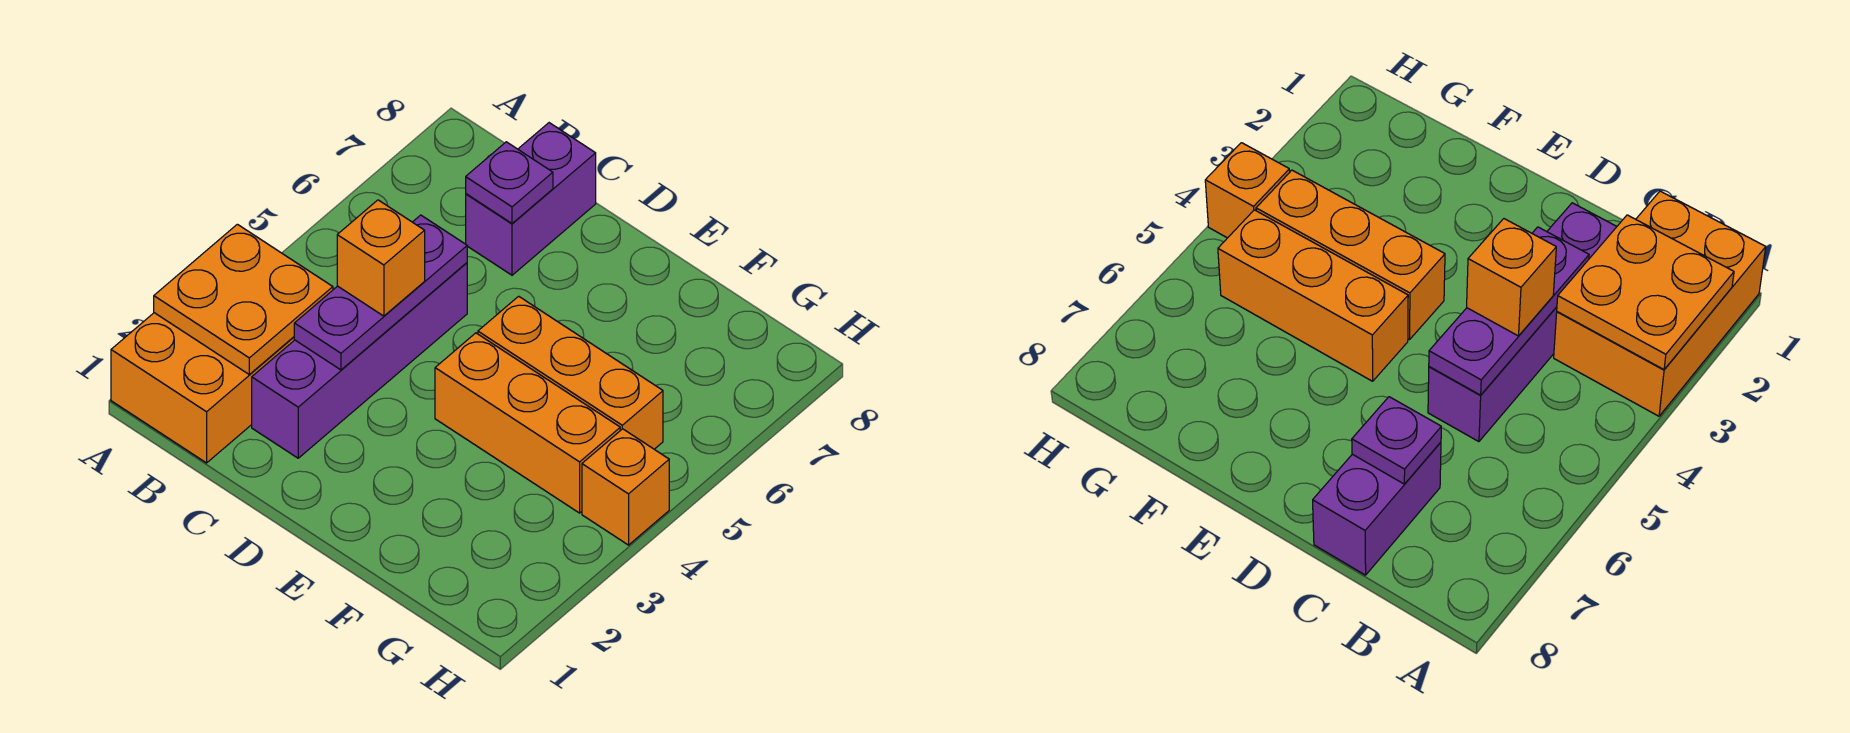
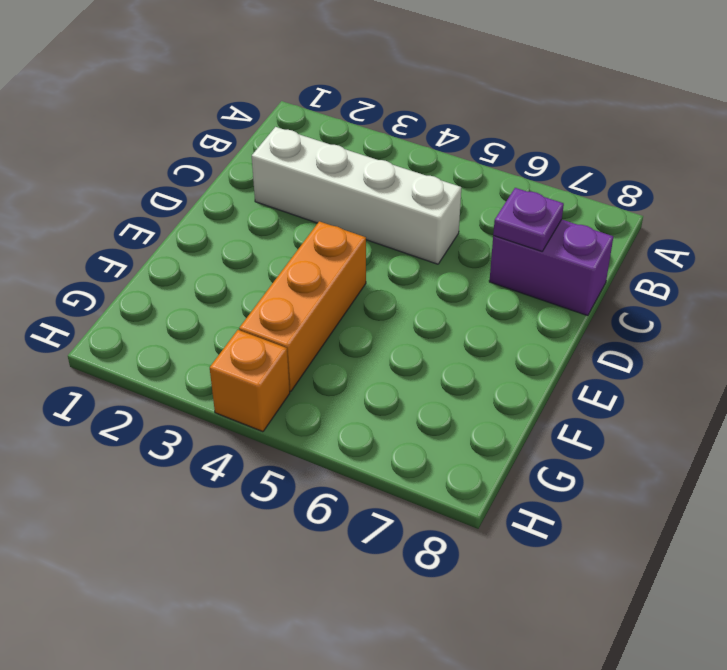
white brick C2:C5 level 1 -> purple brick C2:C5 level 1
none -> orange brick A1:B3 level 1
none -> orange brick E5:G5 level 1

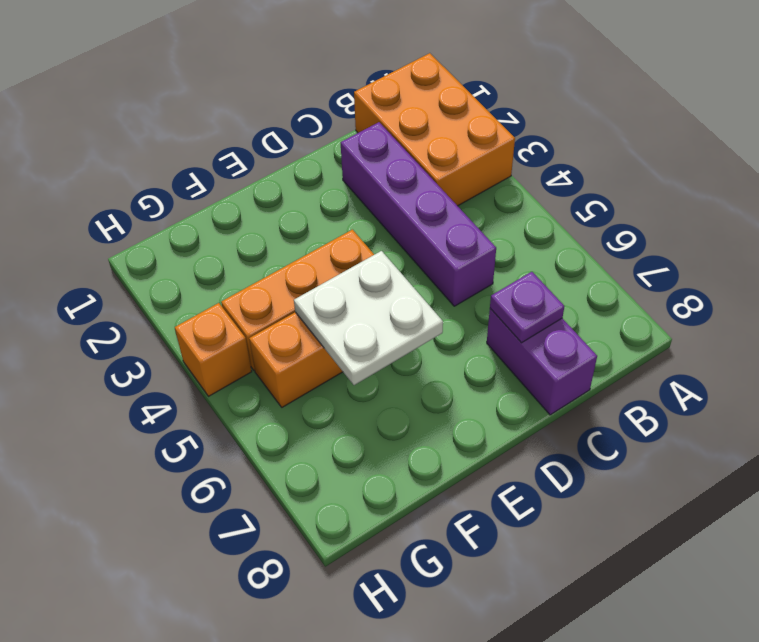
white plate E5:F6 level 2 -> none
none -> orange plate A2:B3 level 2
none -> purple plate C3:C5 level 2

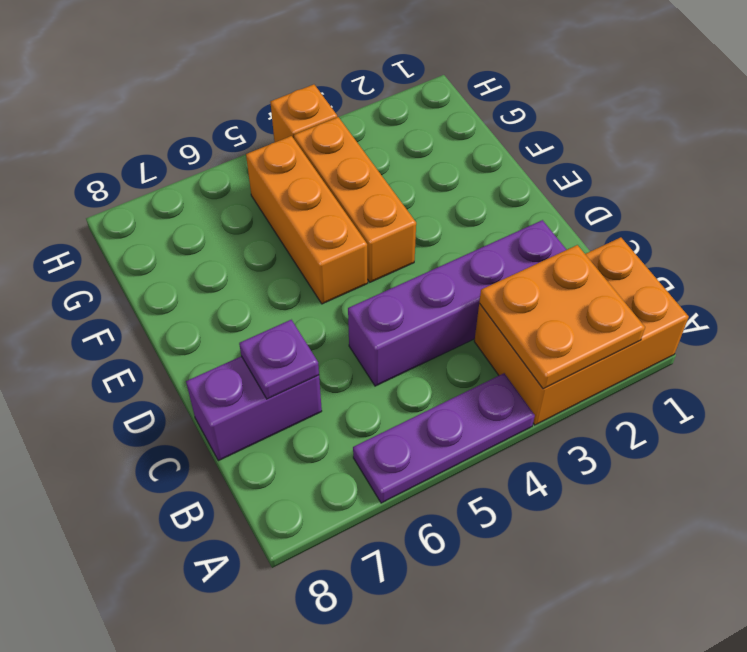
purple plate A4:A6 level 1 -> purple plate C3:C5 level 2
none -> orange brick C4 level 3

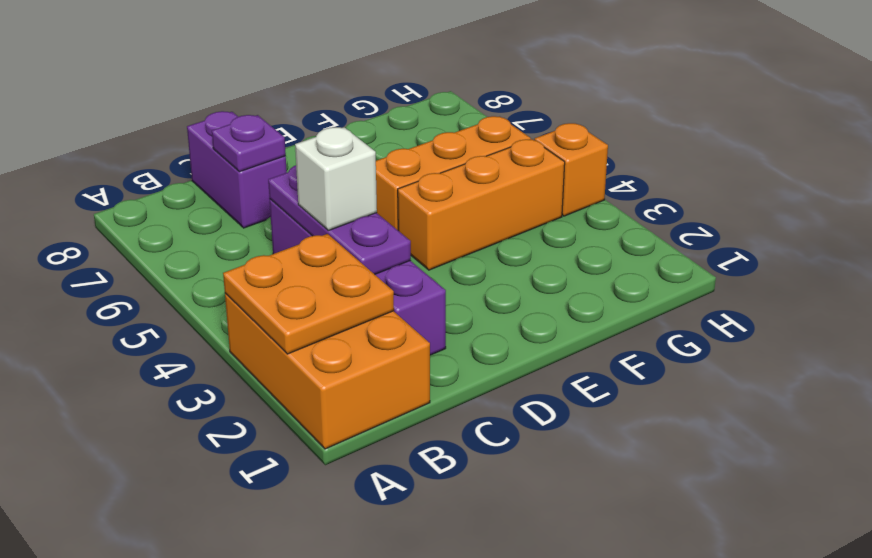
white brick C4 level 3 -> orange brick C4 level 3

